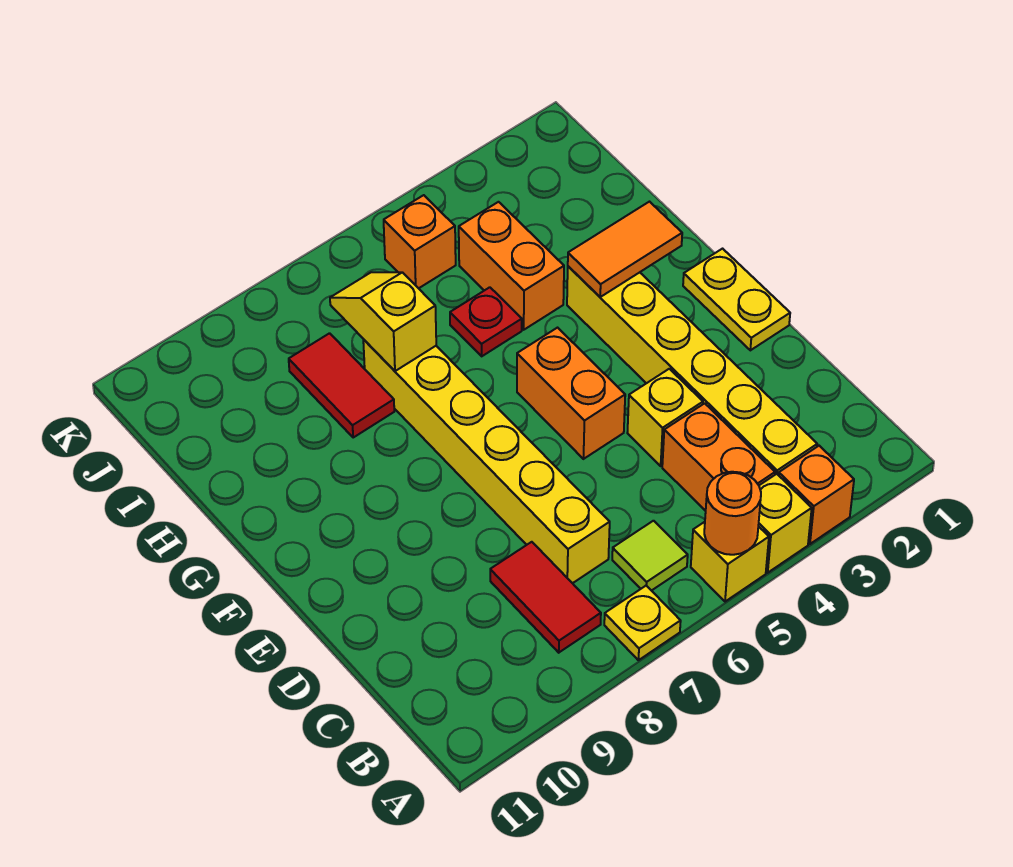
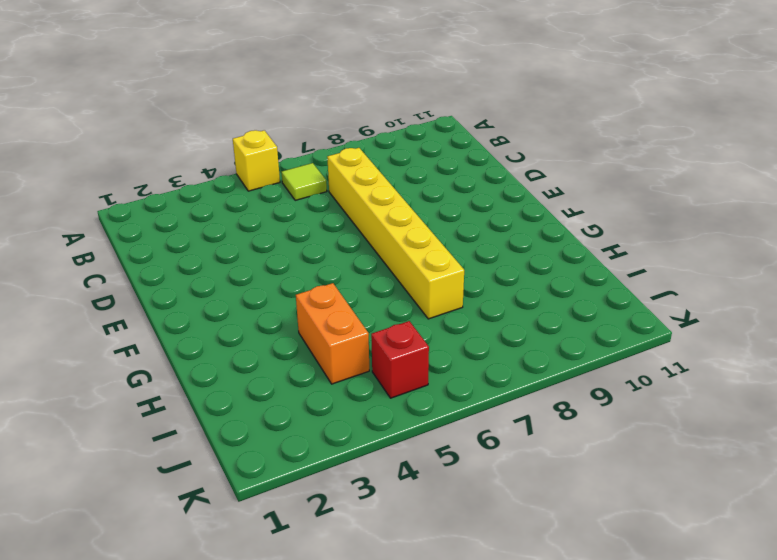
red brick J5 level 1 -> orange brick J5 level 1
none -> orange brick A3 level 1
none -> yellow brick A4 level 1
none -> yellow plate A7 level 1

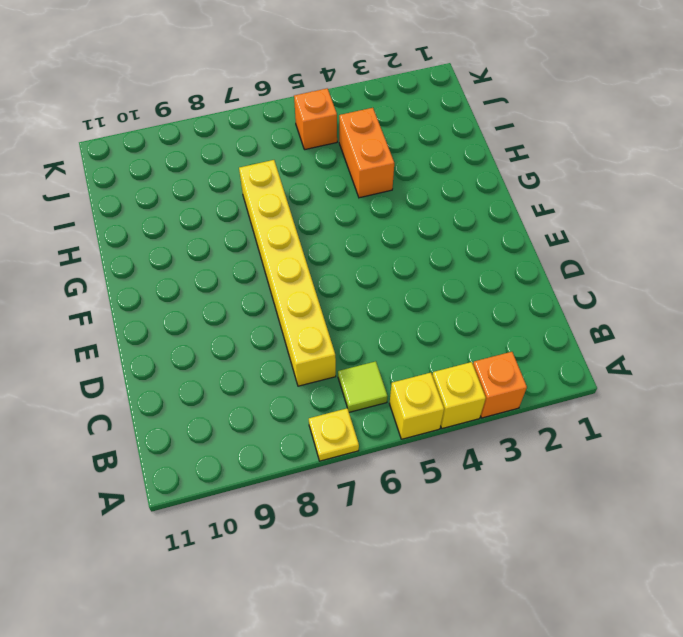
none -> yellow brick B3:G3 level 1
none -> orange brick B4:C4 level 1
none -> red tile B8:C8 level 1

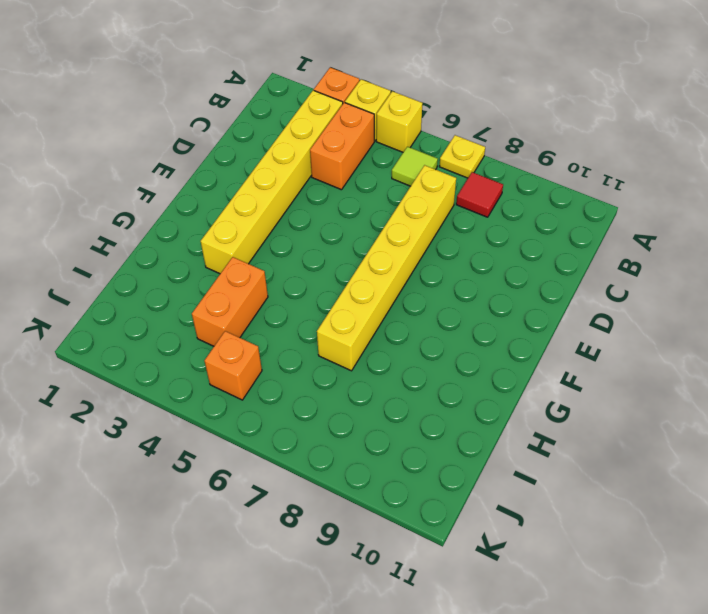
red tile B8 level 1 -> red tile B8:C8 level 1
none -> yellow brick D4 level 1
none -> yellow plate E1:F1 level 1
none -> orange brick E5:F5 level 1

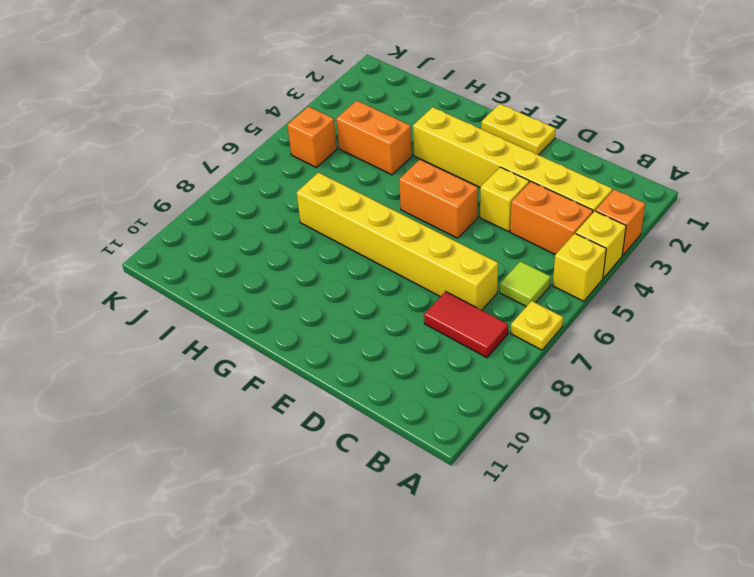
none -> red plate H5 level 1
none -> red tile H8:I8 level 1
none -> orange round brick A5 level 2

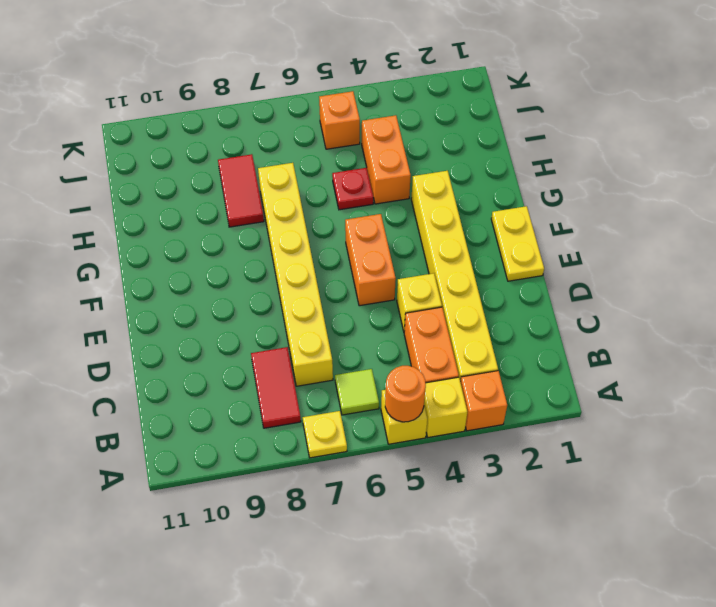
none -> orange tile G2:G3 level 2
none -> yellow slope H7:I7 level 2 top H

